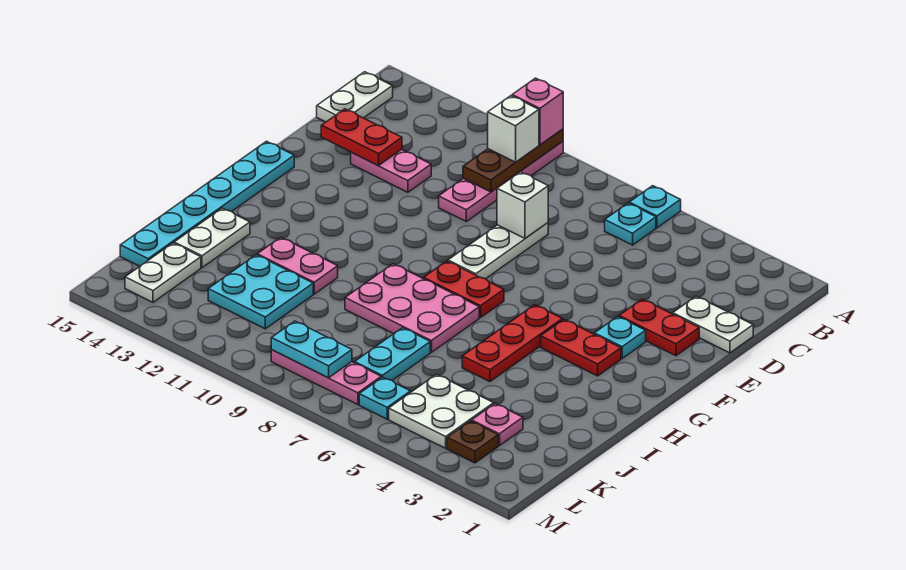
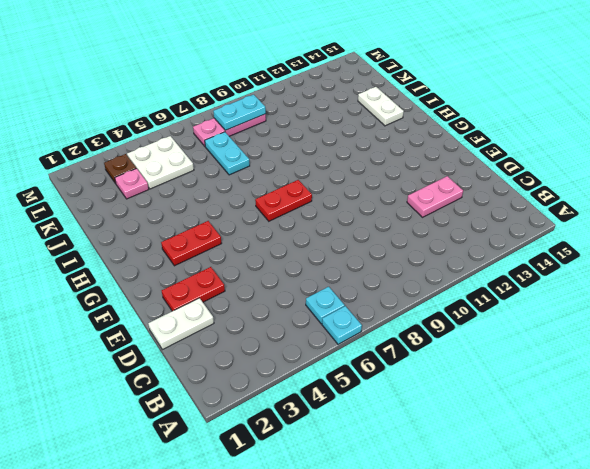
none -> pink plate A10:D10 level 1
none -> white plate B15:C15 level 1
none -> white plate D8:F8 level 1
none -> cyan plate F3 level 1

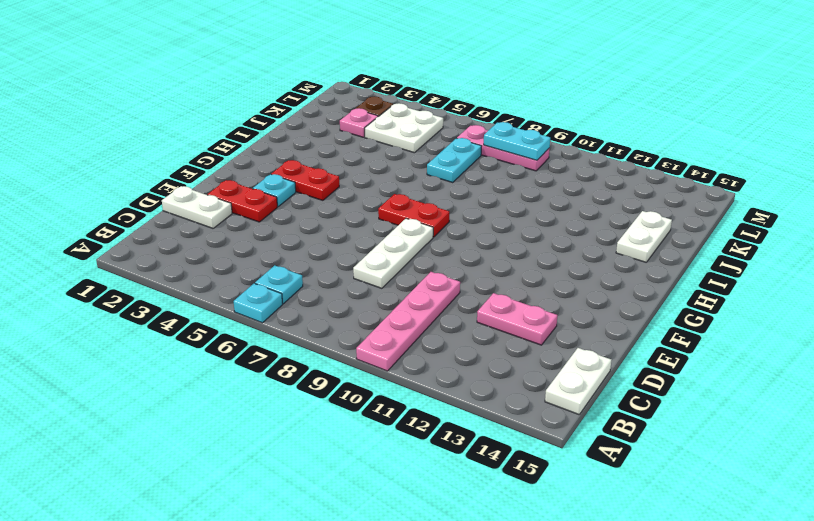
none -> cyan plate F15:K15 level 1
none -> red plate G5:I5 level 1
none -> pink plate H7:I9 level 1
none -> pink plate I11:I12 level 1

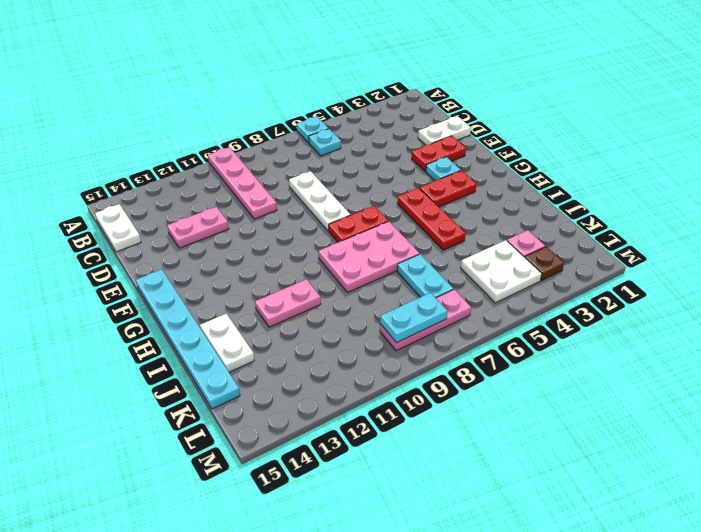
none -> cyan plate J11:K12 level 1
none -> white plate K14:L14 level 1
none -> cyan plate L6 level 1
none -> brown plate A10:C10 level 2

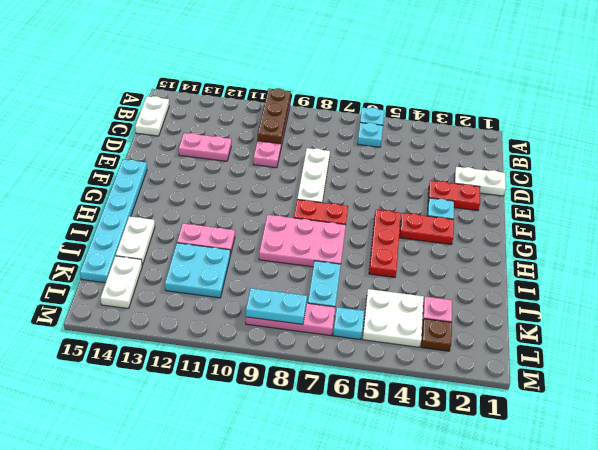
none -> white brick D8 level 2
none -> red plate D13:D14 level 2
none -> pink brick A10 level 3
none -> white brick B10 level 3

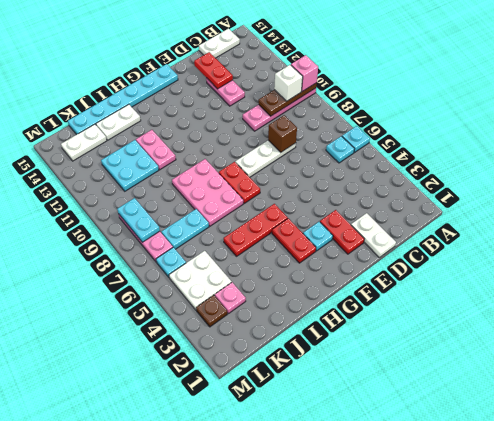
brown brick D8 level 2 -> white brick D8 level 2

